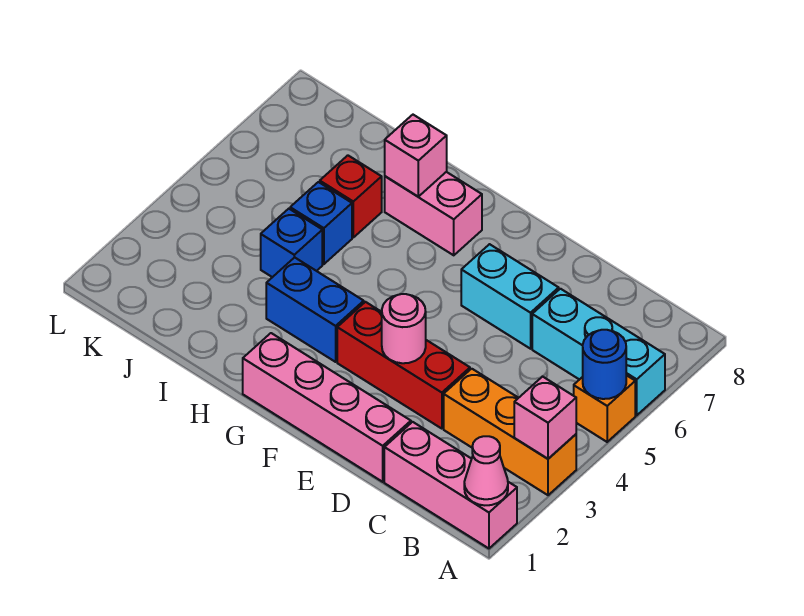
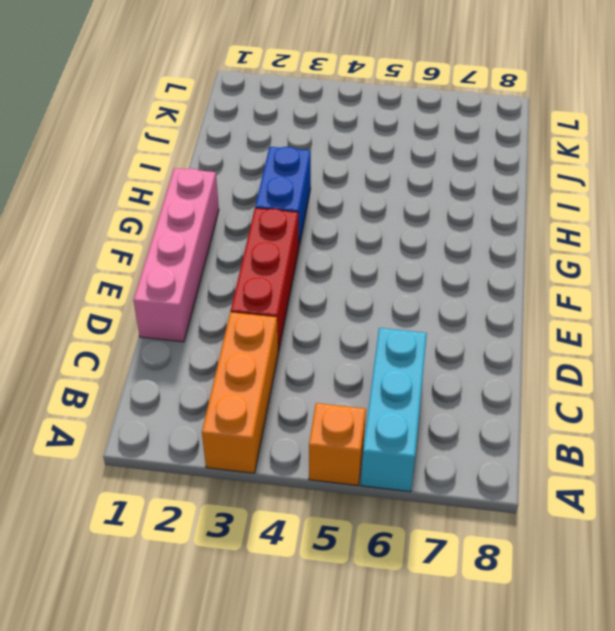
none -> pink brick A1:C1 level 1
none -> cyan brick D6:E6 level 1
none -> pink brick G7:H7 level 1

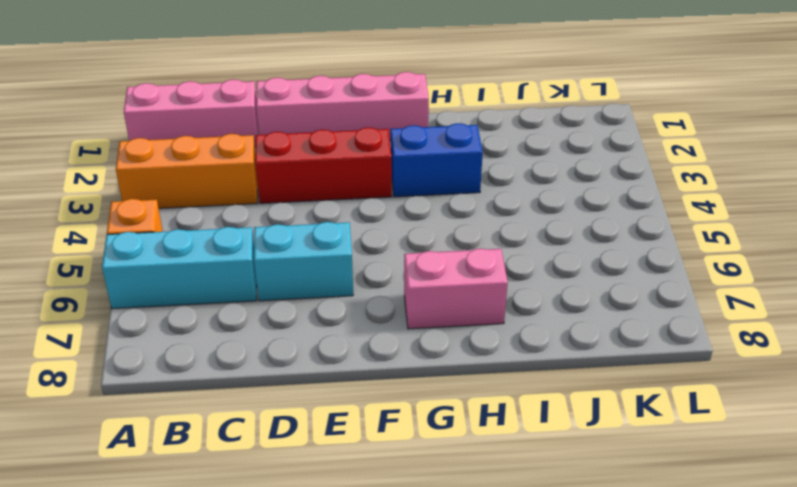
none -> blue brick I4 level 1
none -> blue brick I5 level 1
none -> red brick I6 level 1

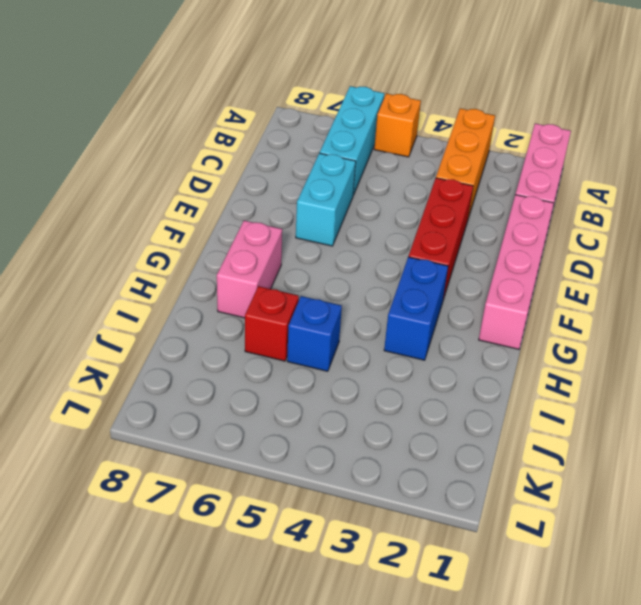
none -> blue brick I4 level 1
none -> pink cone A1 level 2
none -> pink brick A3 level 2

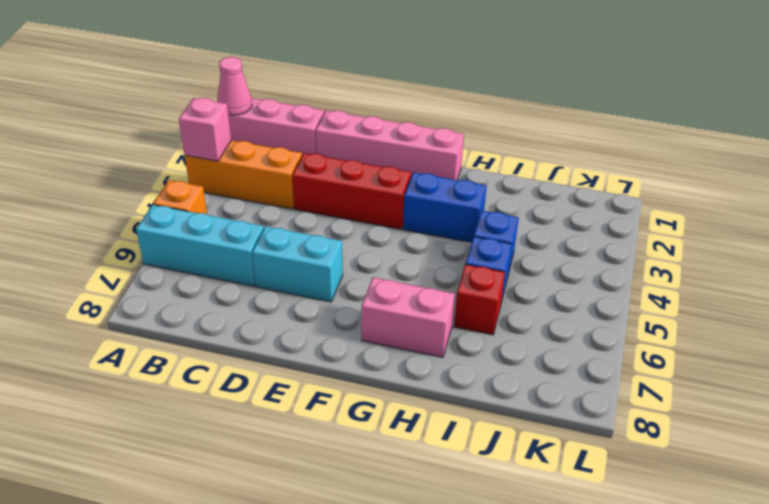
none -> blue round brick A5 level 2
none -> pink round brick E3 level 2
none -> pink brick H7 level 2

